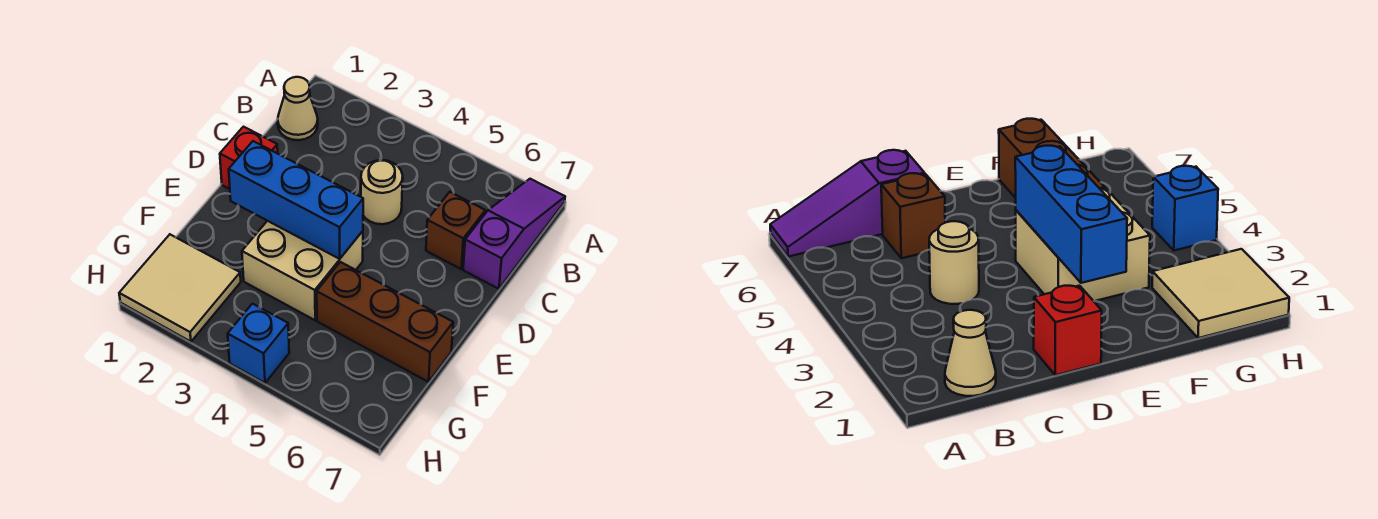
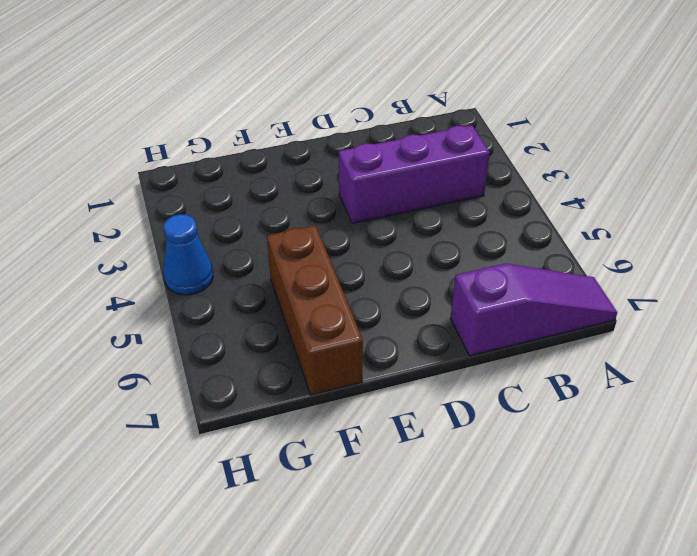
purple brick B3:D3 level 1 -> none
blue cone H4 level 1 -> blue brick H4 level 1
none -> tan cone B1 level 1
none -> tan round brick C4 level 1

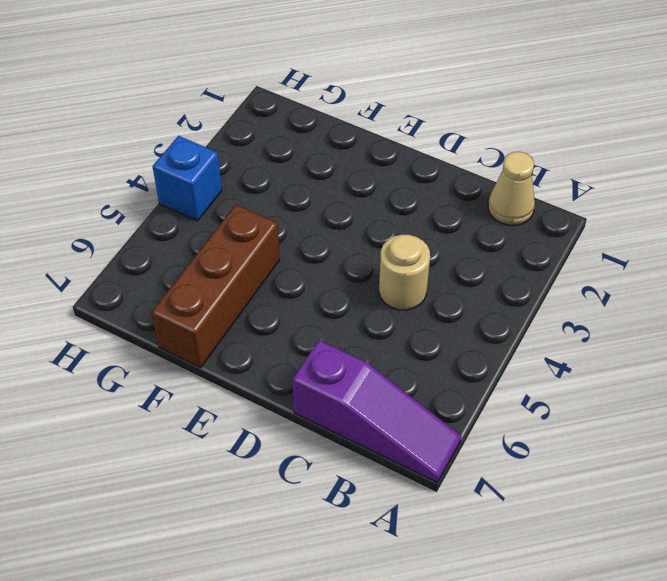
none -> brown brick C6 level 1
none -> red brick D1 level 1

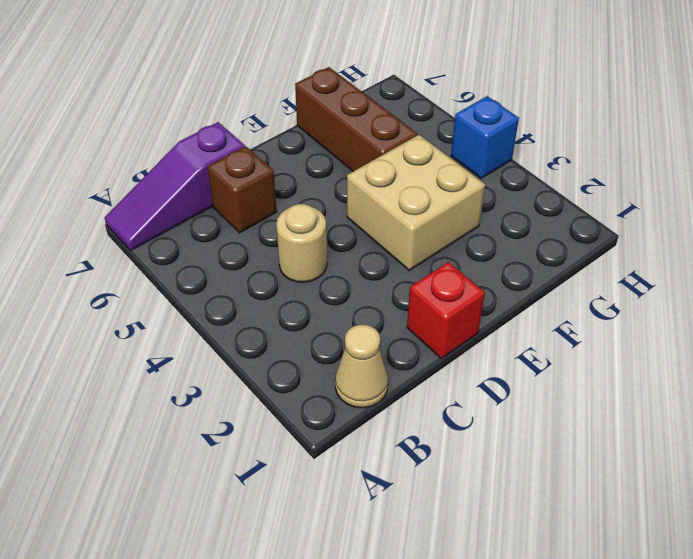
none -> tan tile G1:H2 level 1
none -> blue brick E2:E4 level 2

